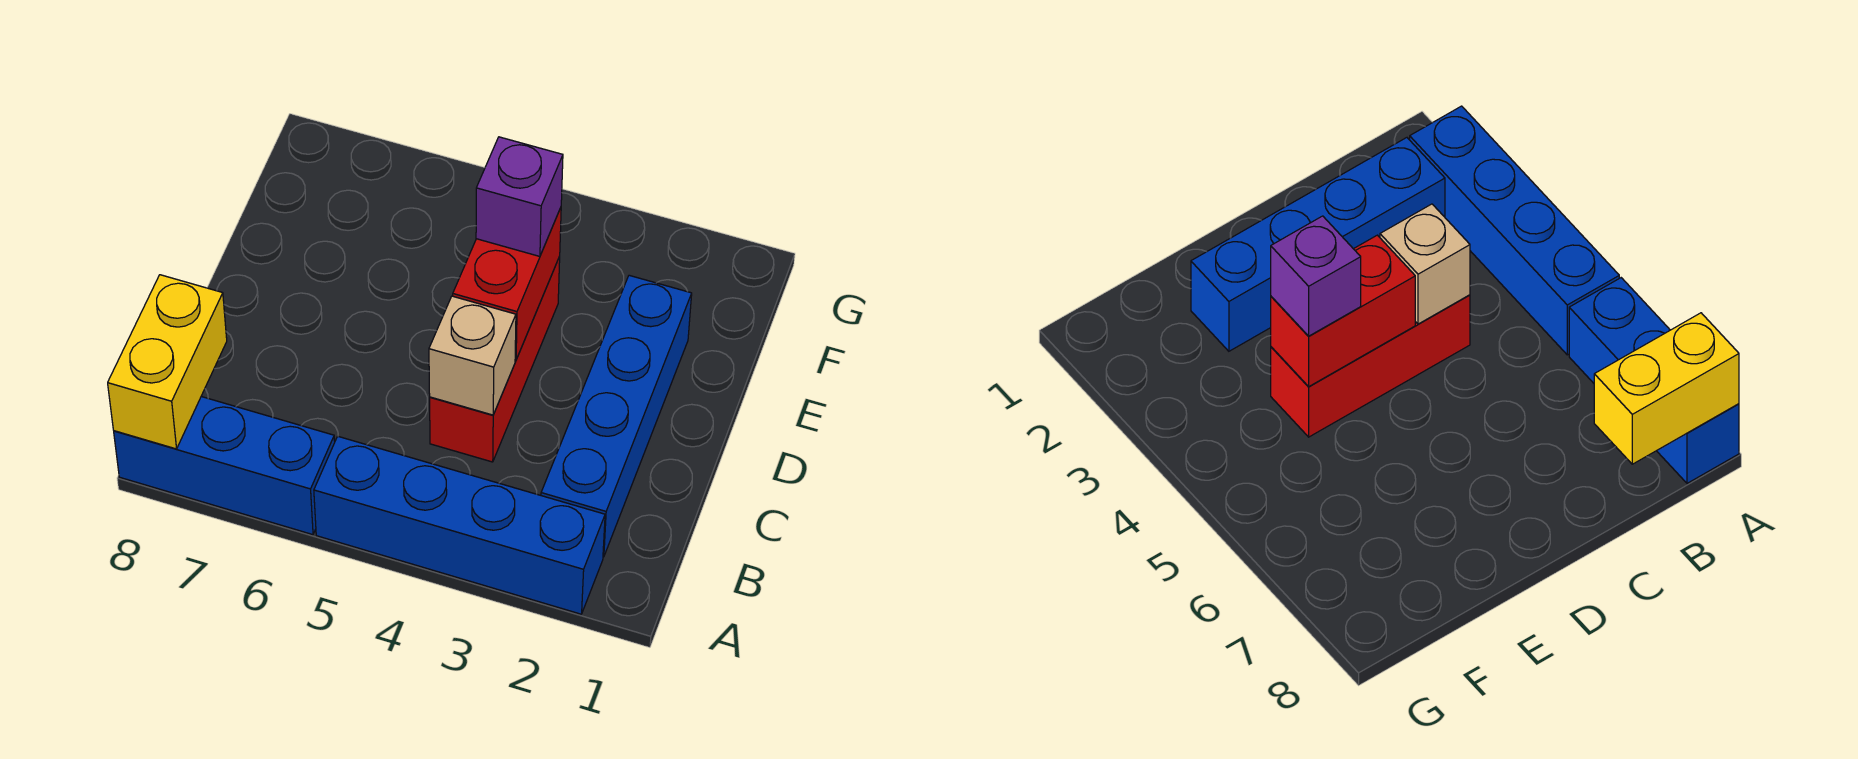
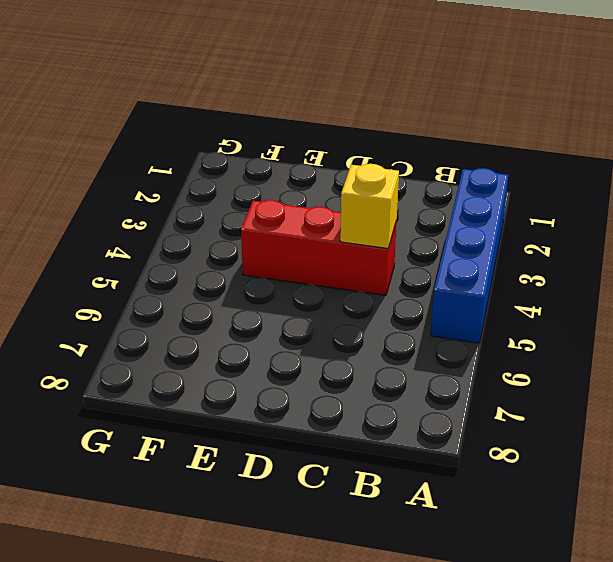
yellow brick C4 level 2 -> tan brick C4 level 2
none -> blue brick A6:A8 level 1
none -> blue brick B2:E2 level 1

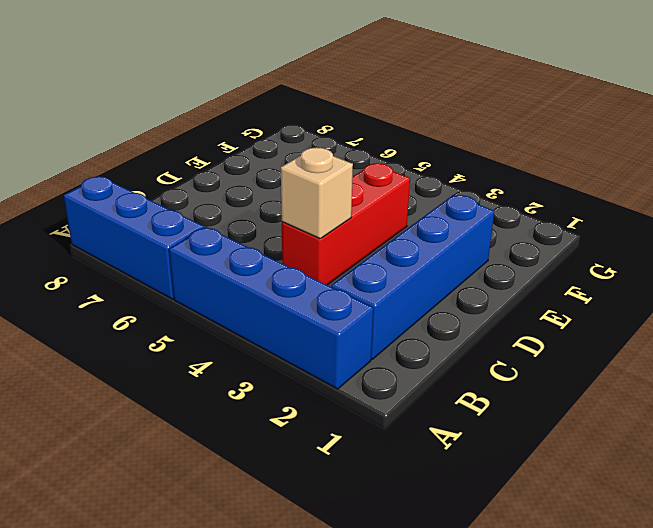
none -> yellow brick A8:B8 level 2
none -> red brick D4:E4 level 2

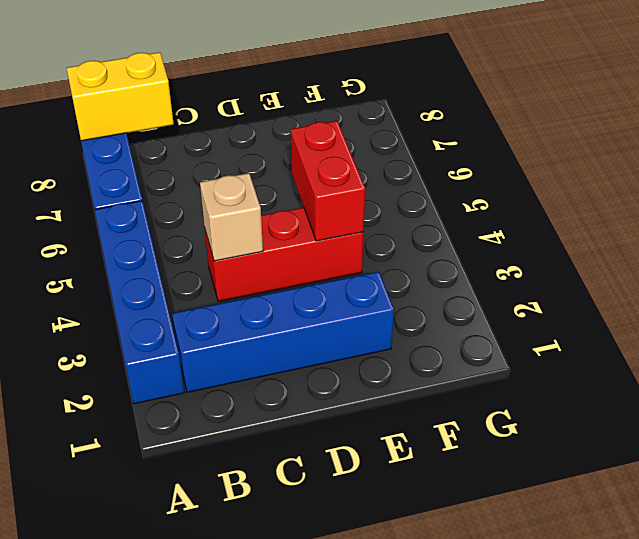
red brick E4:E5 level 2 -> red brick D4:E4 level 2
none -> purple brick E4 level 3

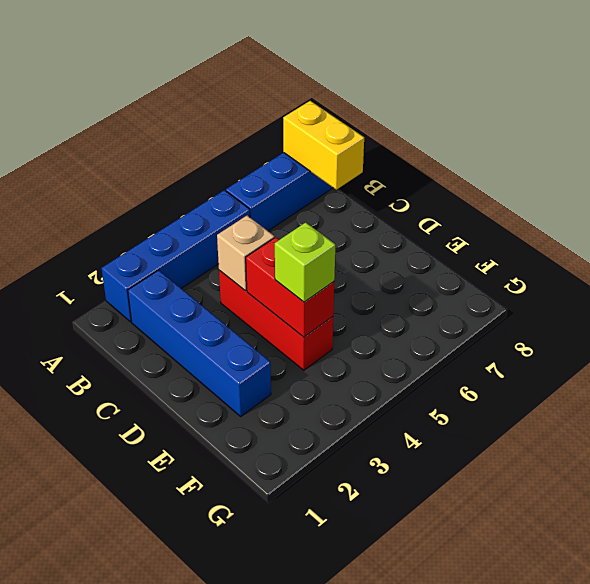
lime brick E4 level 3 -> purple brick E4 level 3

